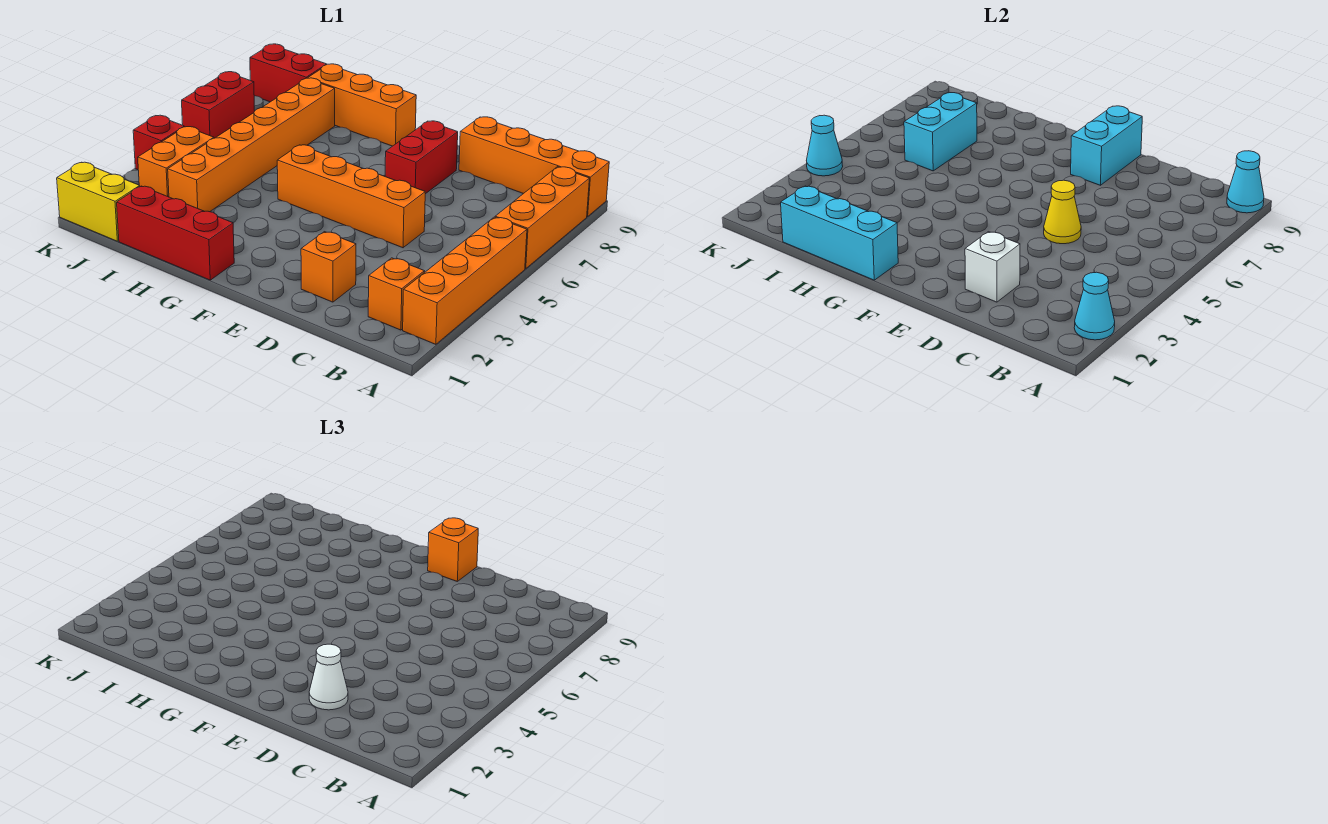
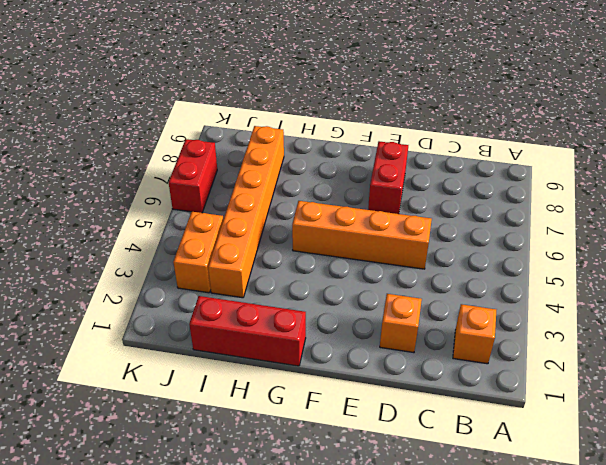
none -> orange brick A2:A5 level 1
none -> orange brick A6:A8 level 1
none -> orange brick A9:D9 level 1

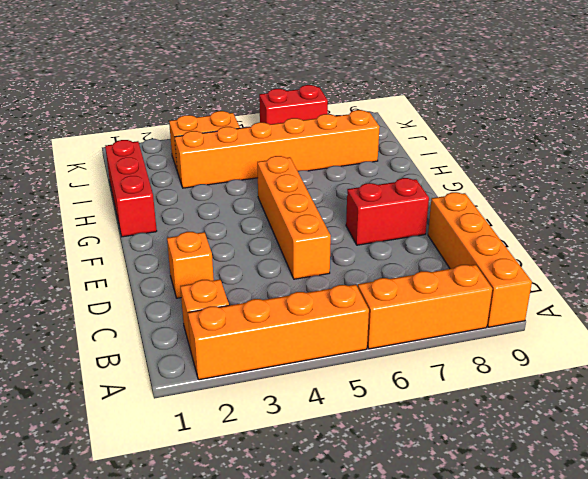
none -> orange brick G9:I9 level 1
none -> yellow brick J1:K1 level 1
none -> red brick J9:K9 level 1

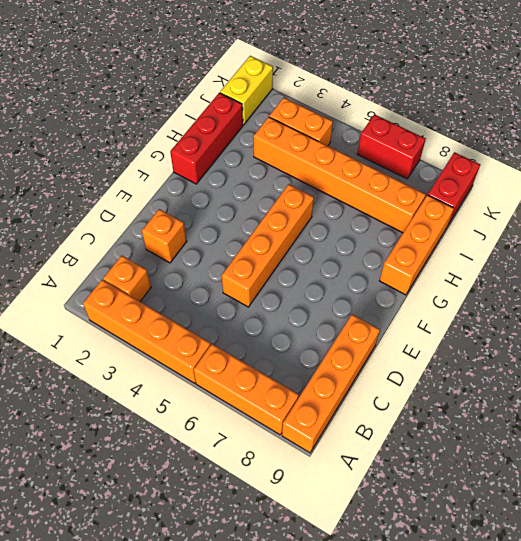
none -> red brick E7:E8 level 1
none -> red brick K4 level 1
none -> cyan cone A2 level 2

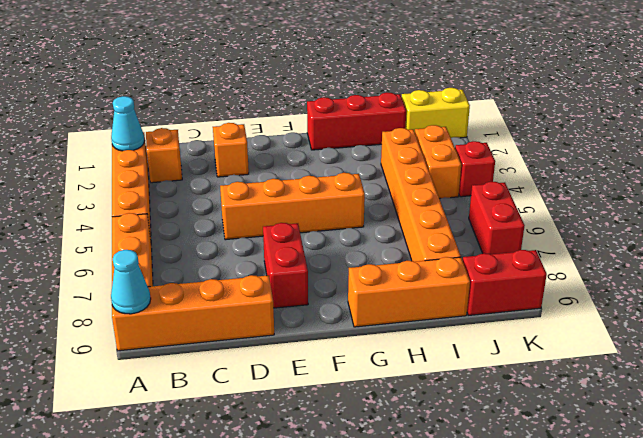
none -> white brick D2 level 2
none -> yellow cone D5 level 2
none -> cyan brick E8:E9 level 2

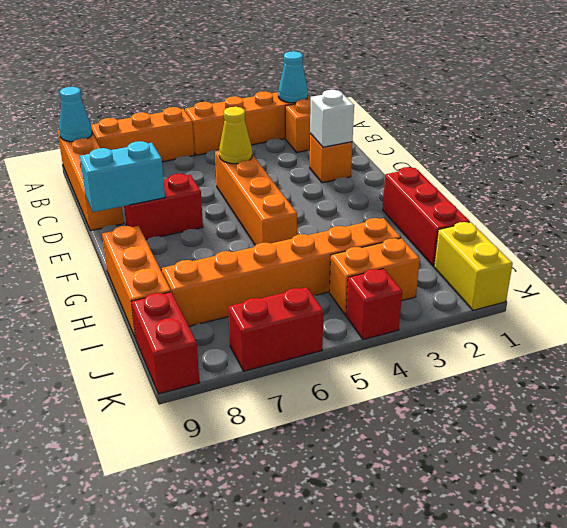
none -> cyan brick G1:I1 level 2
none -> cyan brick I6:I7 level 2
none -> cyan cone K4 level 2

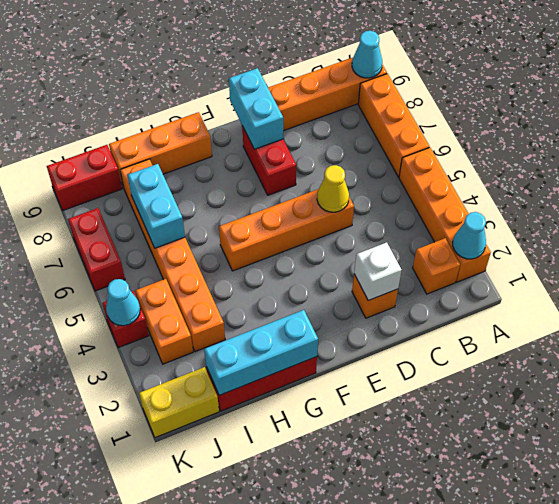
none -> white cone D2 level 3
none -> orange brick E9 level 3

